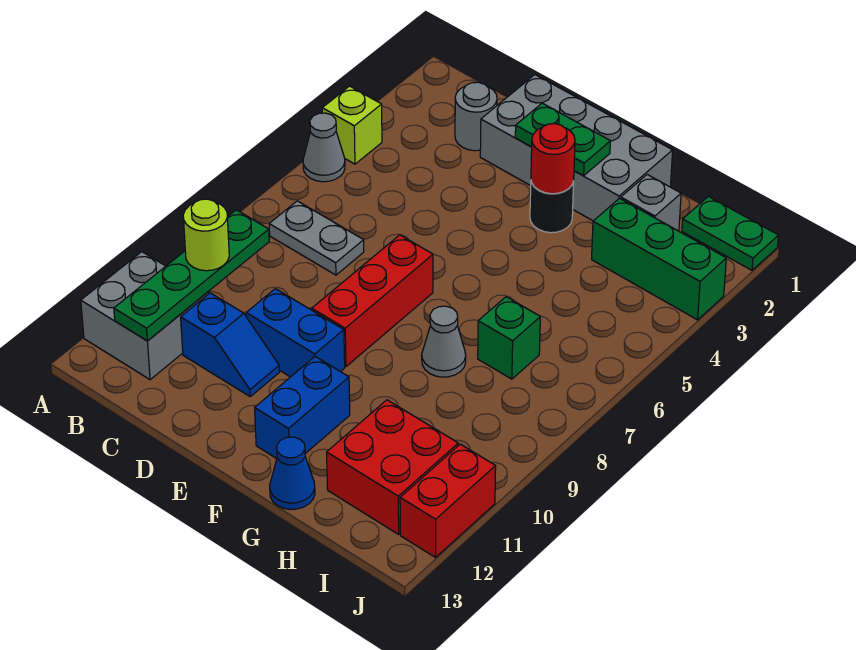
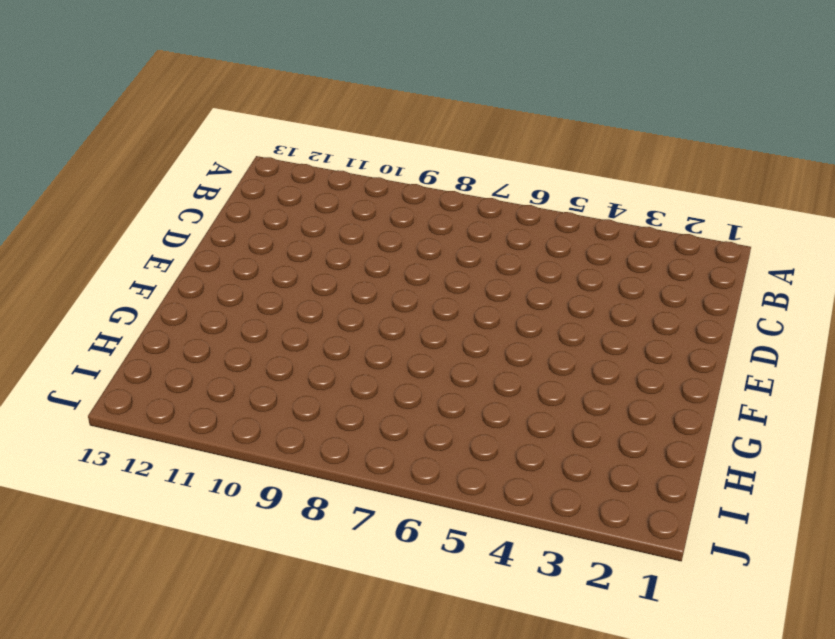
none -> lime brick A4 level 1
none -> grey cone A5 level 1
none -> grey brick A11:B12 level 1

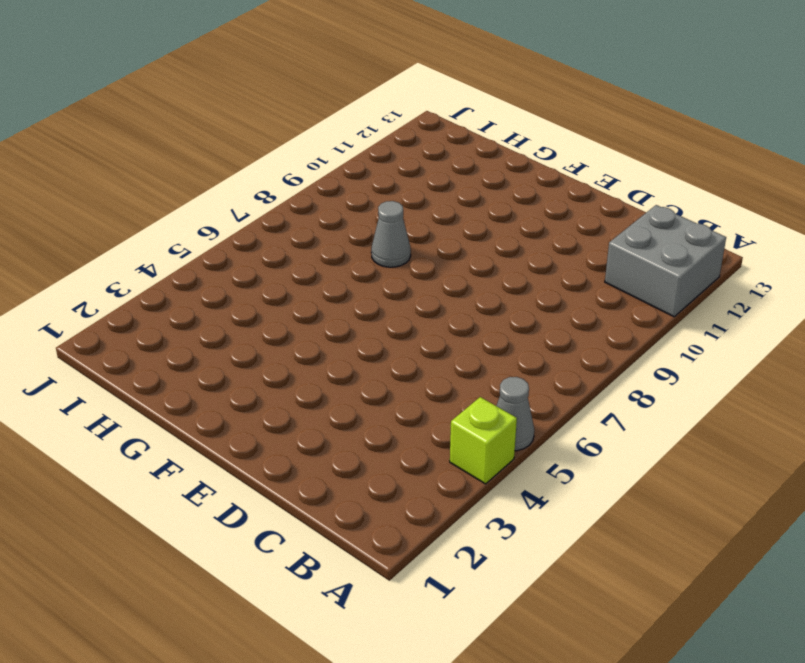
none -> grey plate B7:C7 level 1
none -> grey round brick C2 level 1
none -> blue slope C11:D11 level 1 top C

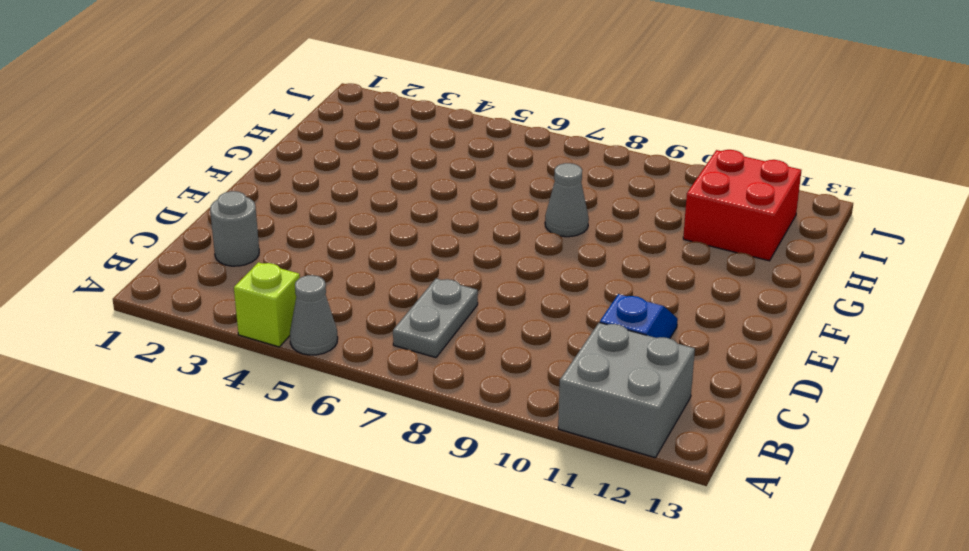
none -> grey brick D1:G2 level 1
none -> blue brick D10:E10 level 1
none -> red brick E7:E9 level 1

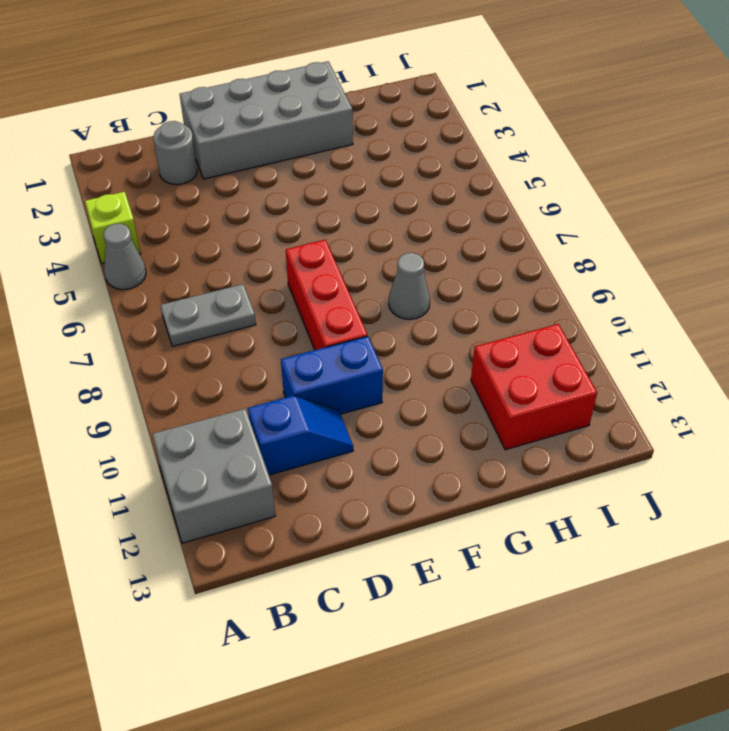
none -> black round brick F3 level 1
none -> blue brick F11:F12 level 1
none -> blue cone G13 level 1

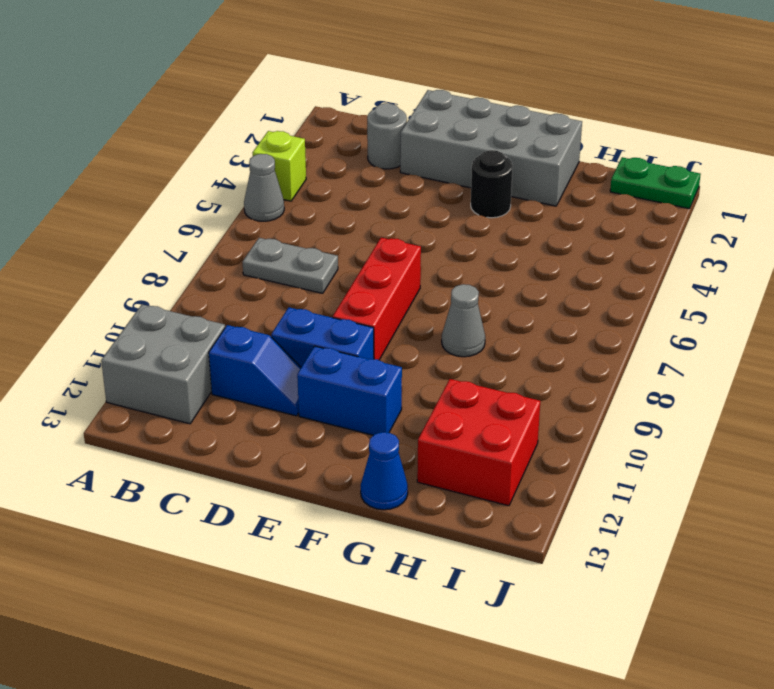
blue brick E11:F11 level 1 -> blue brick F11:F12 level 1
none -> grey brick H2 level 1
none -> green brick H3:J3 level 1
none -> green brick H7 level 1

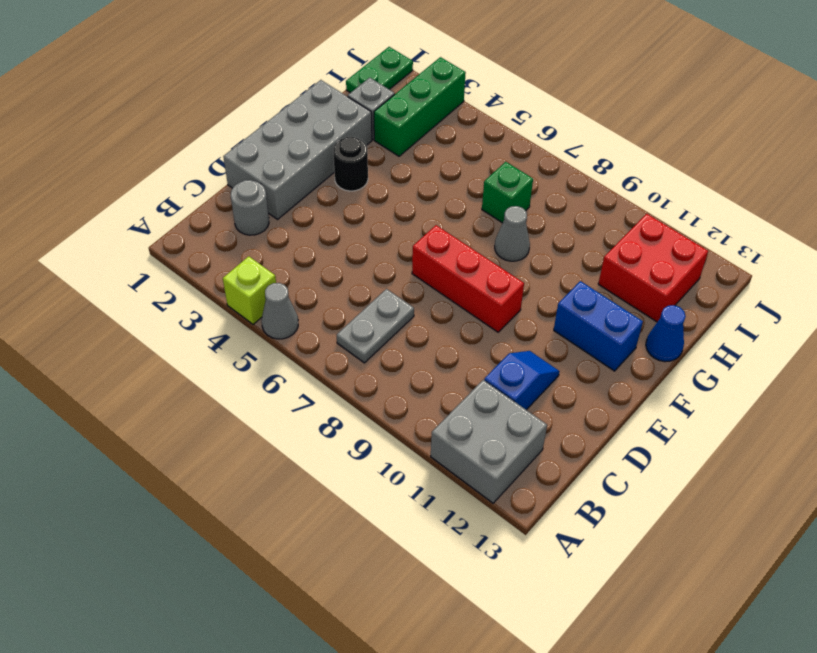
none -> blue brick D10:E10 level 1
none -> red brick J11:J12 level 1
none -> green plate B9:B12 level 2

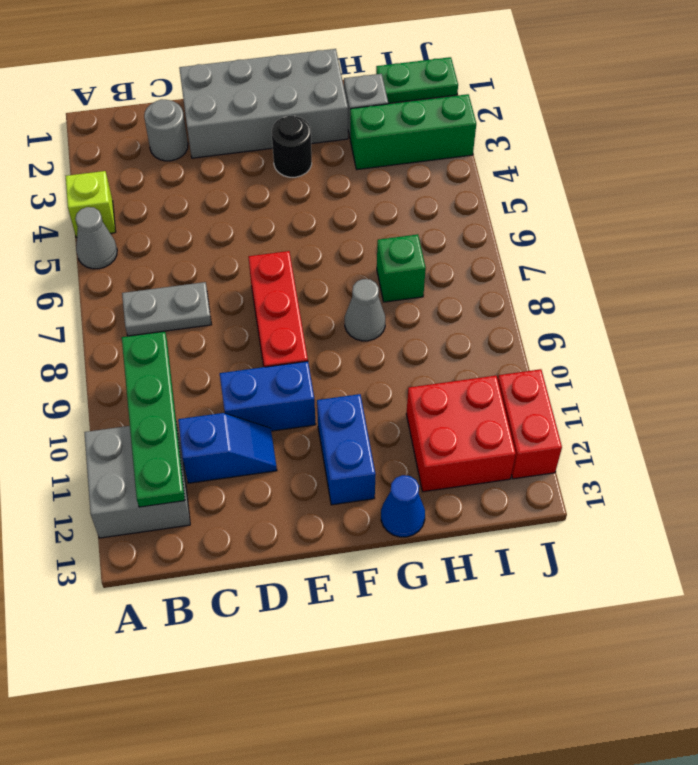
none -> green plate E2:F2 level 2
none -> red round brick F3 level 2
none -> lime round brick B10 level 3

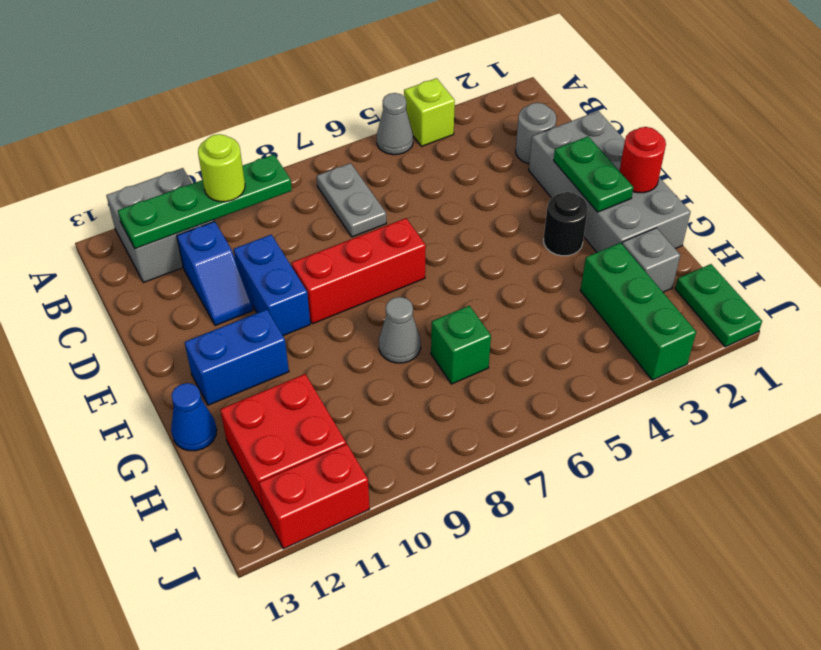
red round brick F1 level 2 -> red round brick F3 level 2

